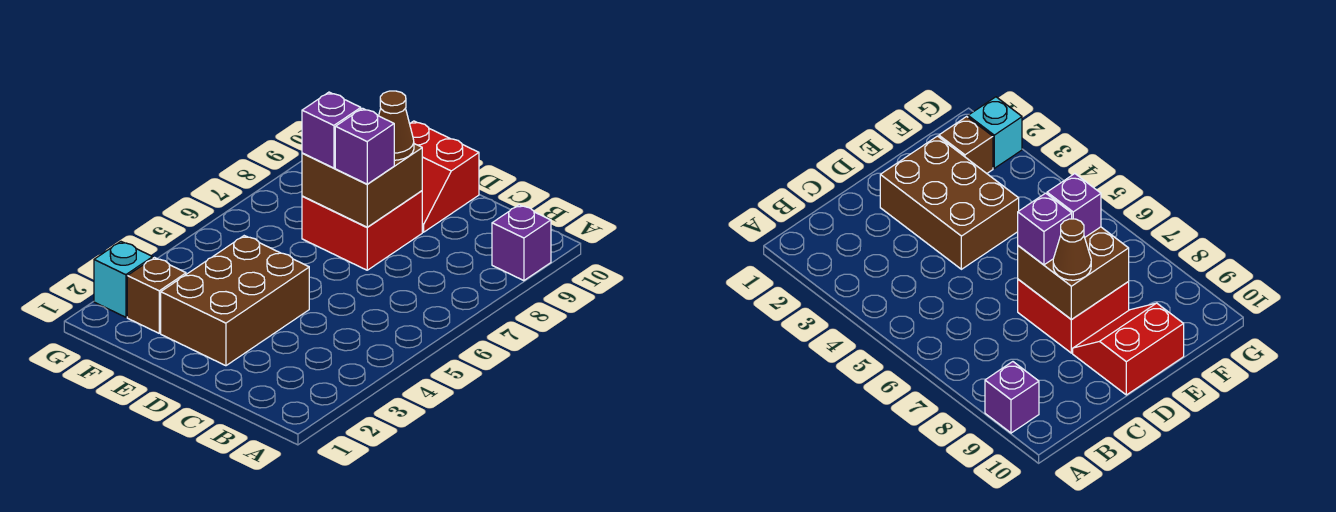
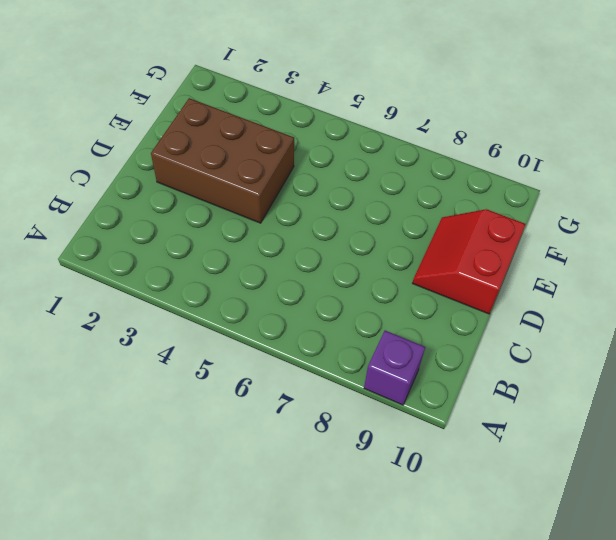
none -> red brick D7:E8 level 1
none -> brown brick F2 level 1

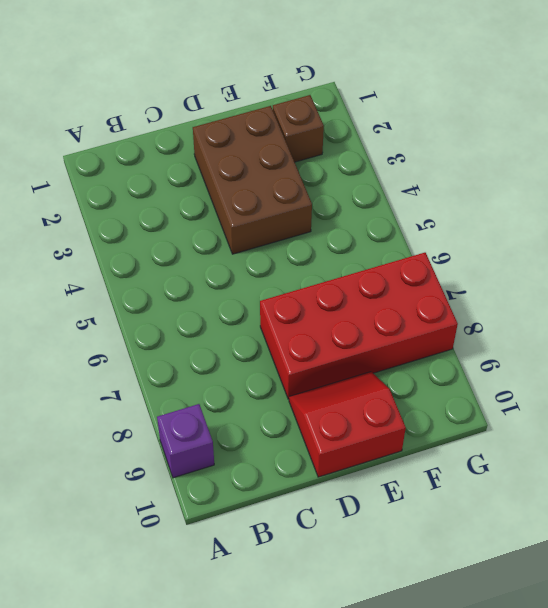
red brick D7:G8 level 1 -> red brick D7:E8 level 1
none -> cyan brick G2 level 1
none -> brown brick D7:E8 level 2

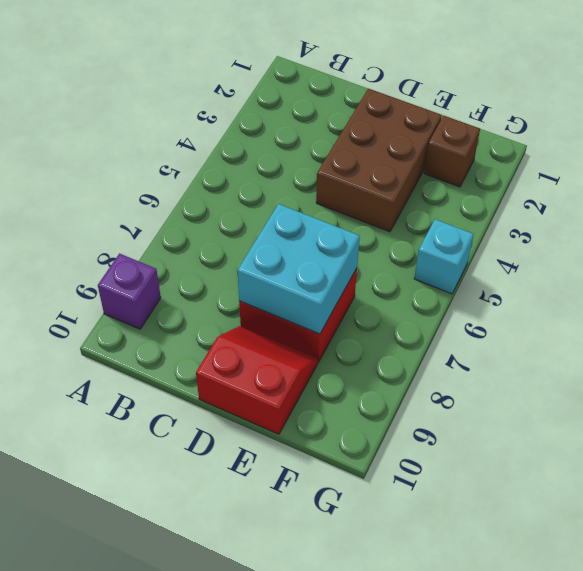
cyan brick D7:E8 level 2 -> brown brick D7:E8 level 2
cyan brick G5 level 1 -> cyan brick G2 level 1
none -> purple brick D7 level 3
none -> brown cone D8 level 3

